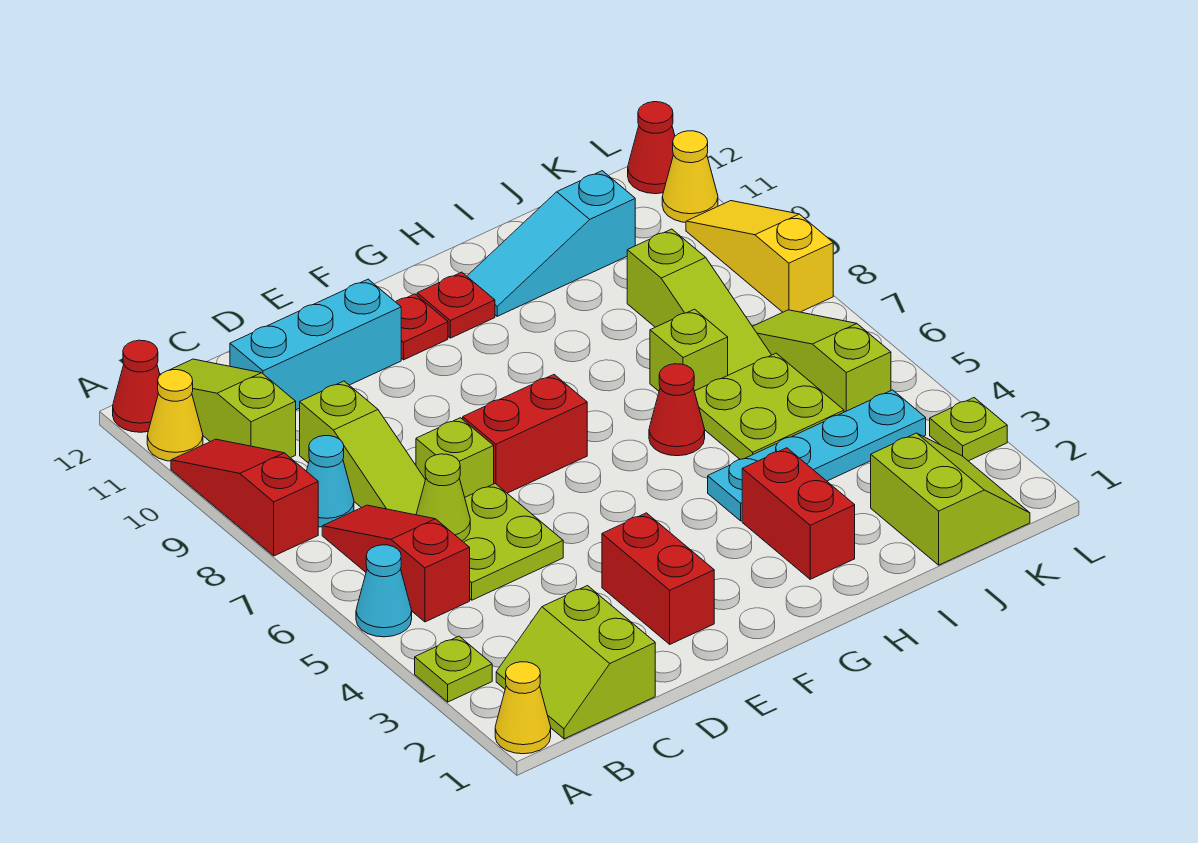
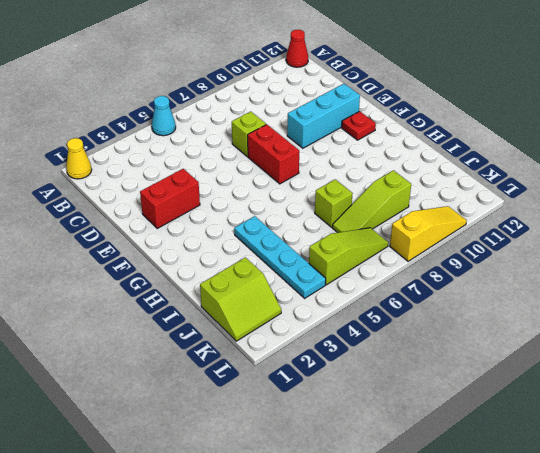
cyan brick E9:E11 level 1 -> cyan brick C11:E11 level 1
none -> lime plate A3 level 1
none -> red slope A8:A10 level 1 top 8
none -> yellow cone A11 level 1
none -> lime slope B1:C2 level 1 top C

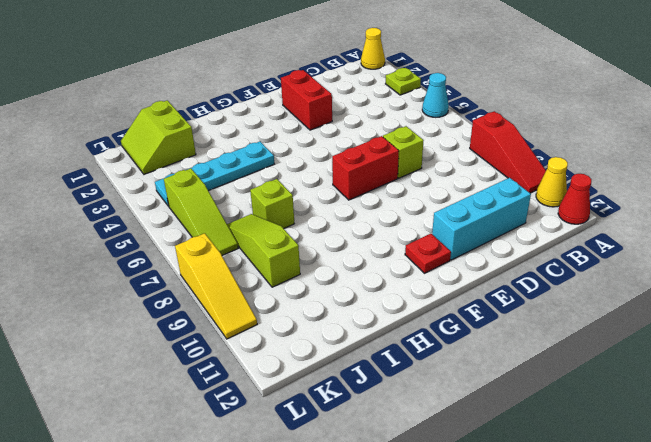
none -> lime slope B1:C2 level 1 top C
none -> red slope B5:B7 level 1 top 5
none -> cyan cone B8 level 1
none -> lime slope B10:B12 level 1 top 10

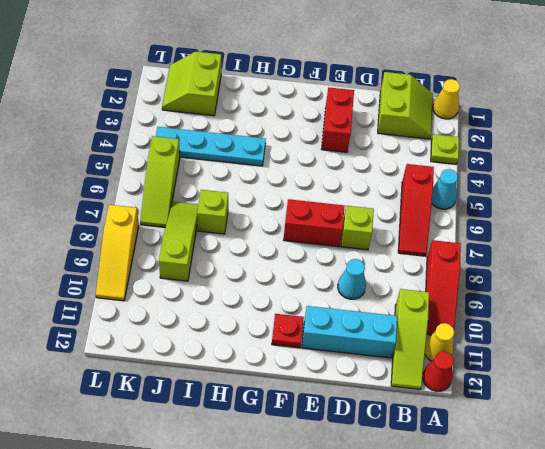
cyan cone D9 level 1 -> cyan cone B8 level 1
none -> lime plate C5:D6 level 1
none -> lime slope C7:C9 level 1 top 9
none -> red plate G11 level 1
none -> red brick H2:H3 level 1

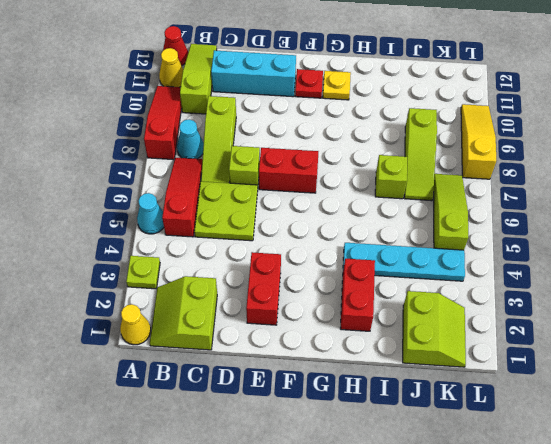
yellow plate G11 level 1 -> red plate G11 level 1
none -> red cone H6 level 1
none -> cyan slope H11:J11 level 1 top J
none -> lime plate I5:J6 level 1
none -> lime plate L3 level 1

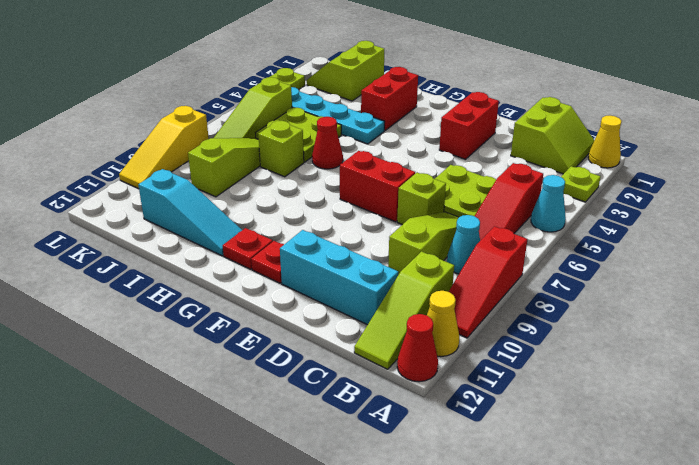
none -> yellow cone L11 level 1
none -> red cone L12 level 1
none -> lime cone C6 level 2

